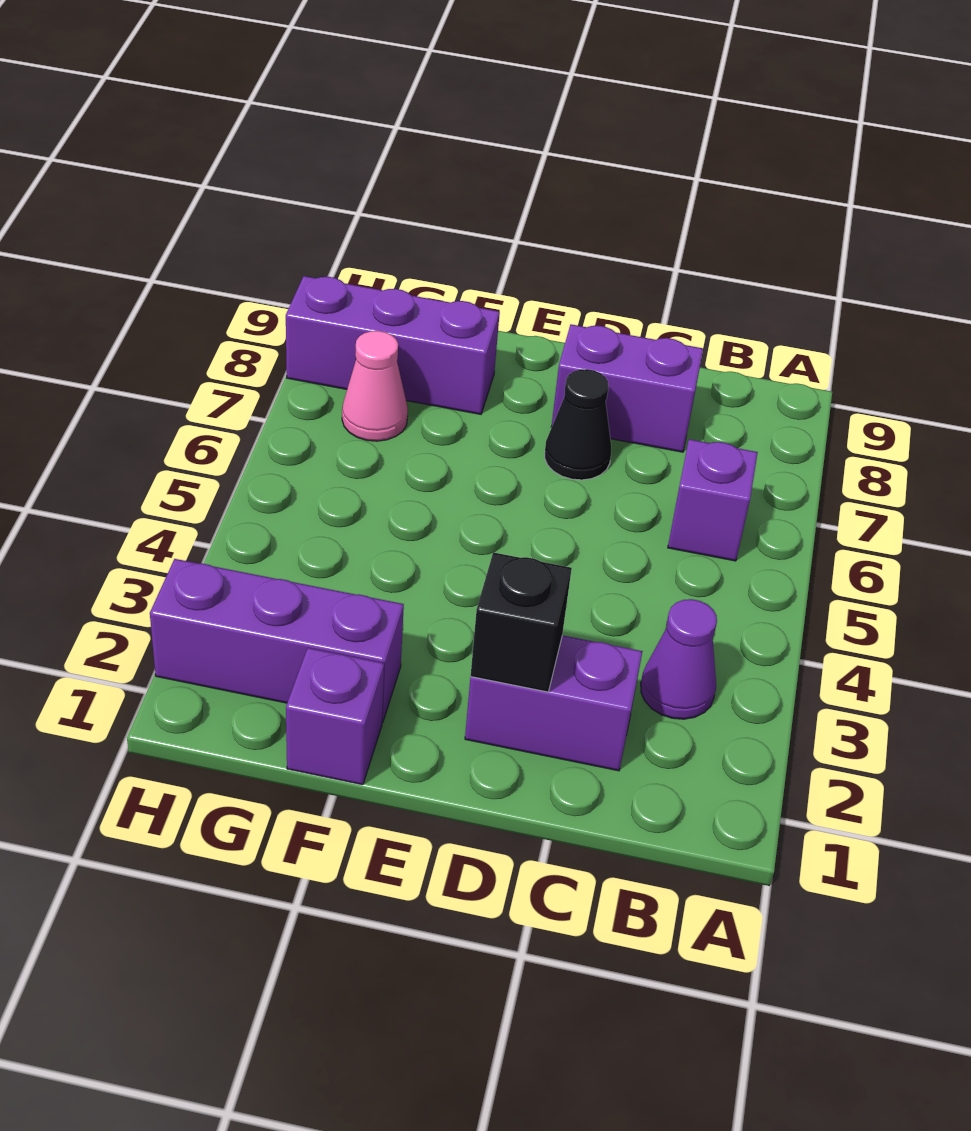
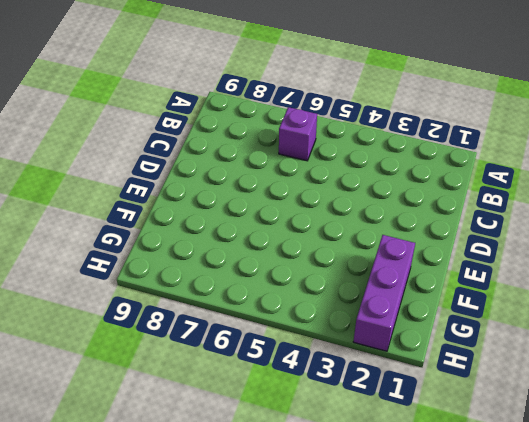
none -> purple cone B3 level 1
none -> purple brick C2:D2 level 1

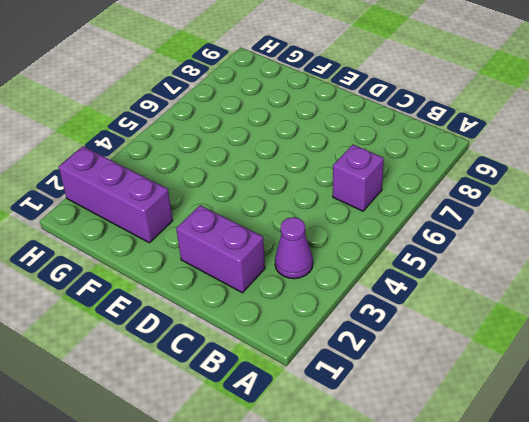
none -> purple brick C8:D8 level 1
none -> black cone D7 level 1

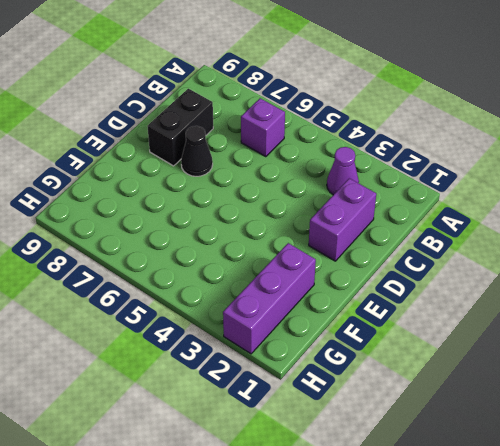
black brick C8:D8 level 1 -> purple brick C8:D8 level 1
none -> purple brick F1 level 1
none -> purple brick F8:H8 level 1

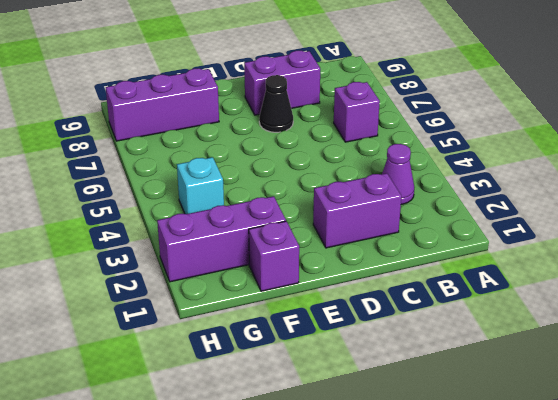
cyan brick G4 level 1 -> none
none -> pink cone G7 level 1
none -> black brick D2 level 2

